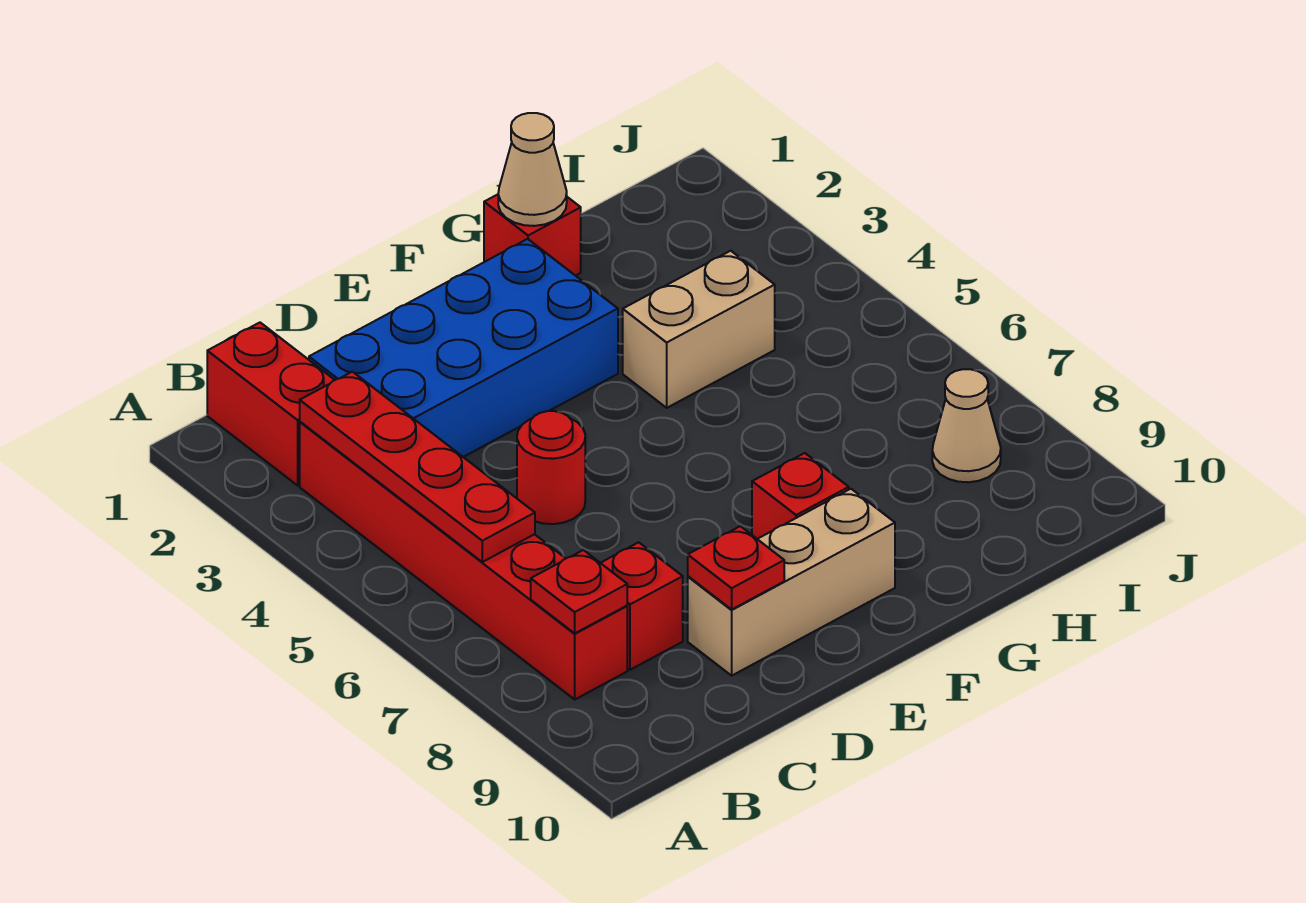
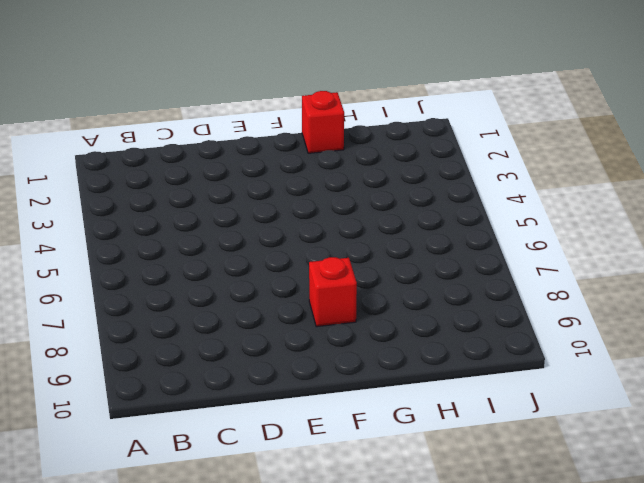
none -> red brick B1:B2 level 1
none -> red brick B3:B8 level 1
none -> blue brick C2:F3 level 1

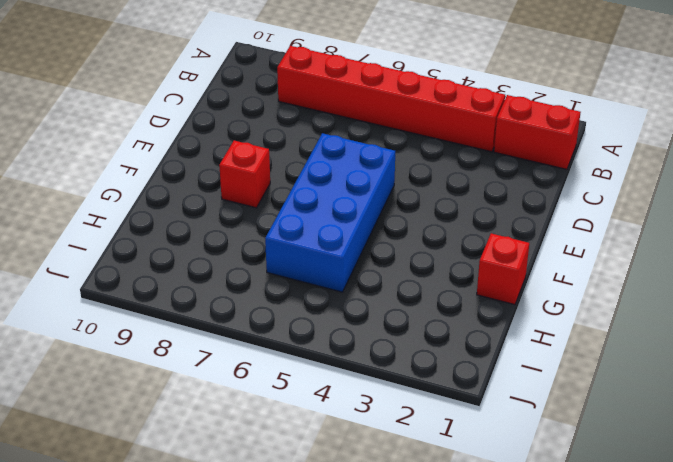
blue brick E5:H6 level 1 -> blue brick C2:F3 level 1
none -> red brick C8 level 1
none -> red round brick D5 level 1
none -> tan brick D9:F9 level 1

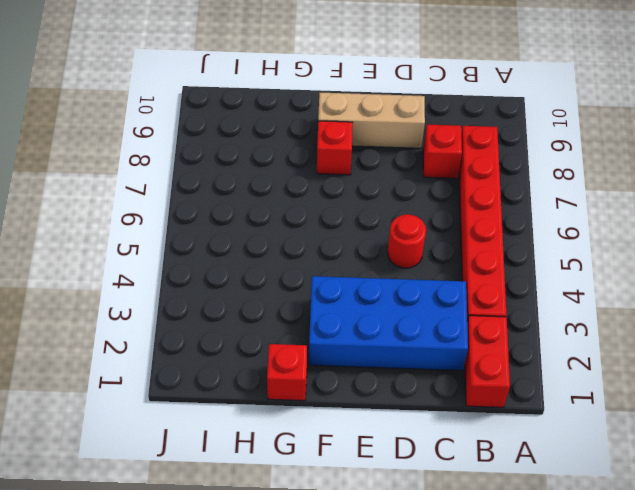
none -> tan brick G4:H4 level 1
none -> tan cone I8 level 1
none -> red plate B3:B6 level 2

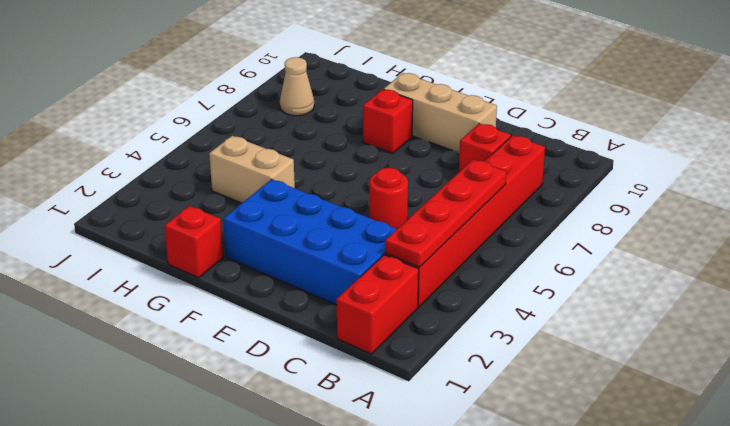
none -> red plate B8 level 2
none -> red plate D9 level 2
none -> tan cone G1 level 2

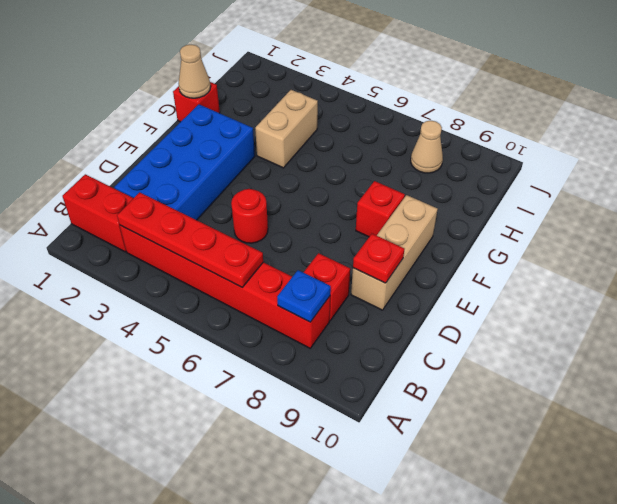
blue plate B8 level 2 -> red plate B8 level 2

